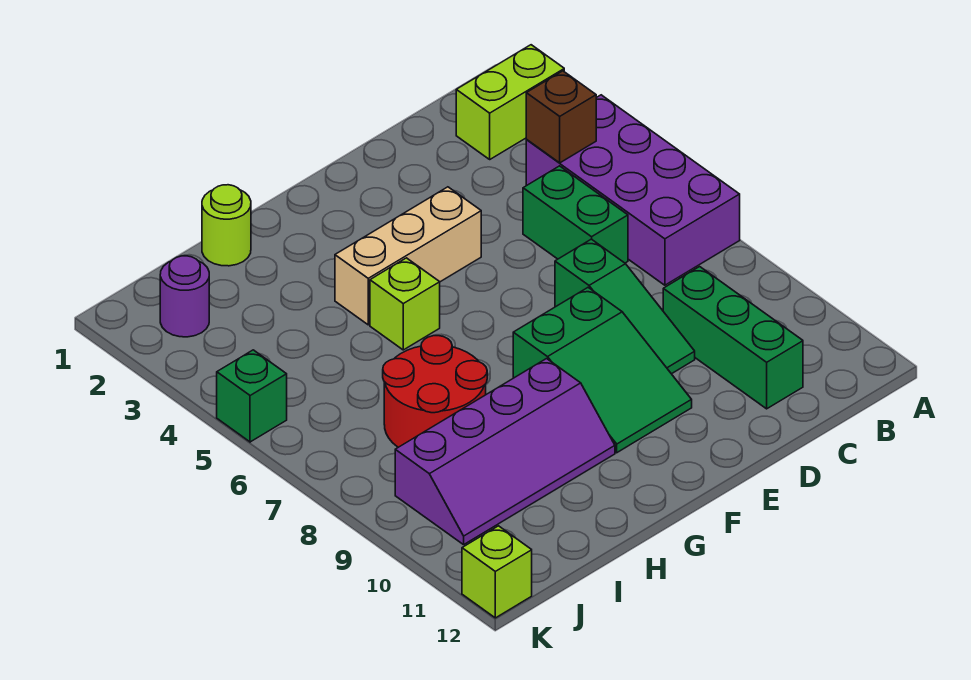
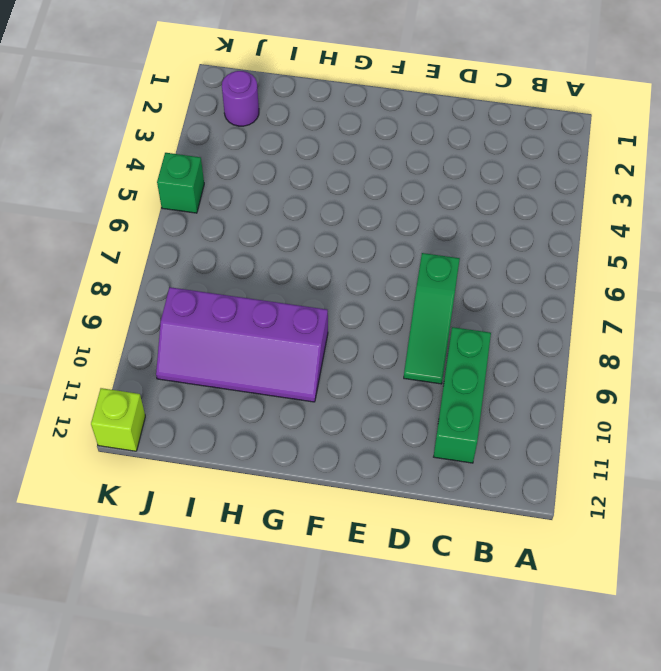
none -> lime brick A2:B2 level 1
none -> purple brick A4:B7 level 1
none -> green brick C5:C6 level 1

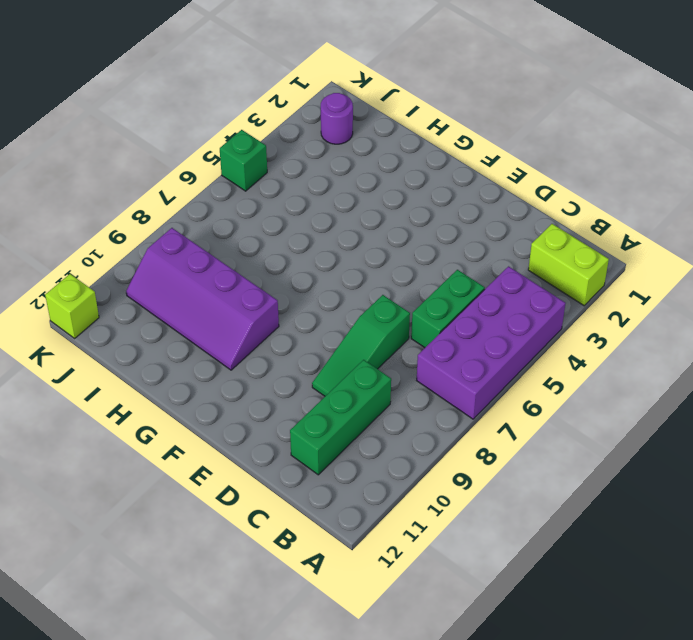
none -> tan brick E4:G4 level 1
none -> green slope E8:F10 level 1 top 8
none -> lime brick G5 level 1

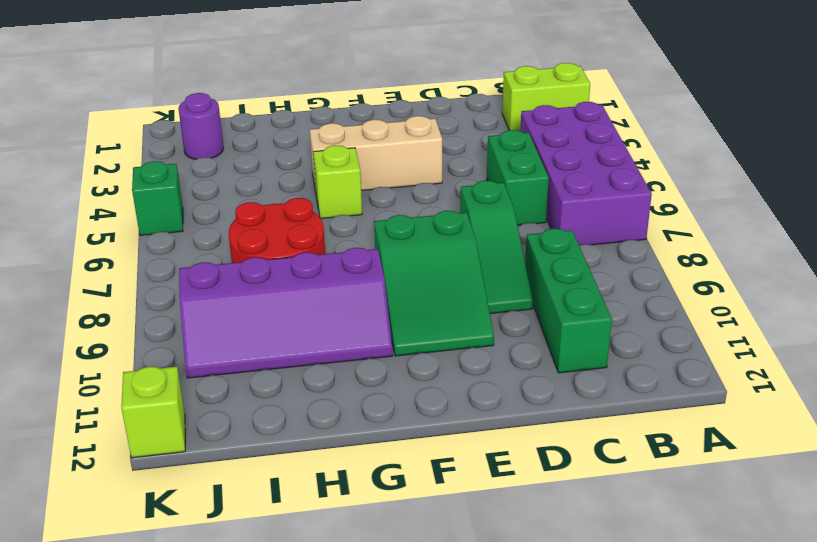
none -> lime round brick H1 level 1
none -> brown brick B4 level 2

